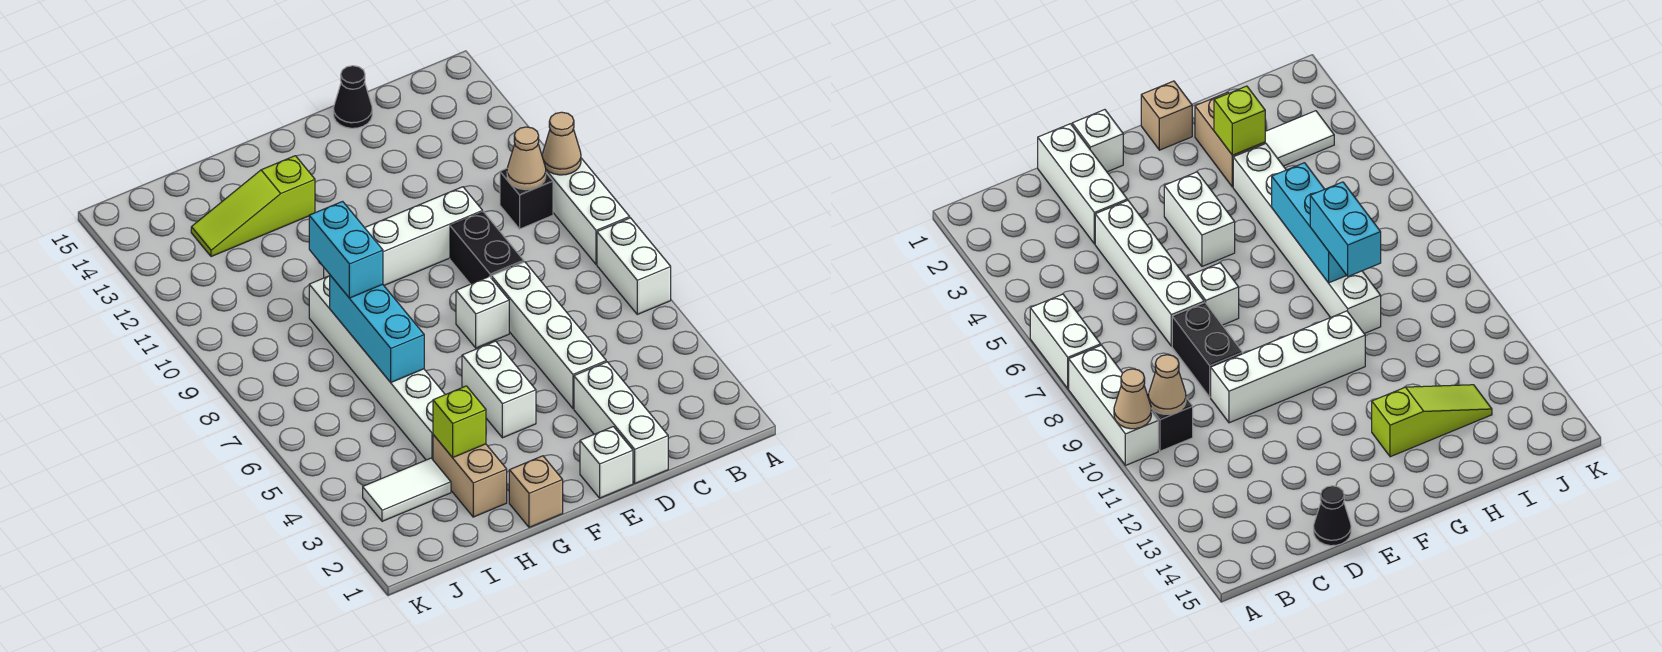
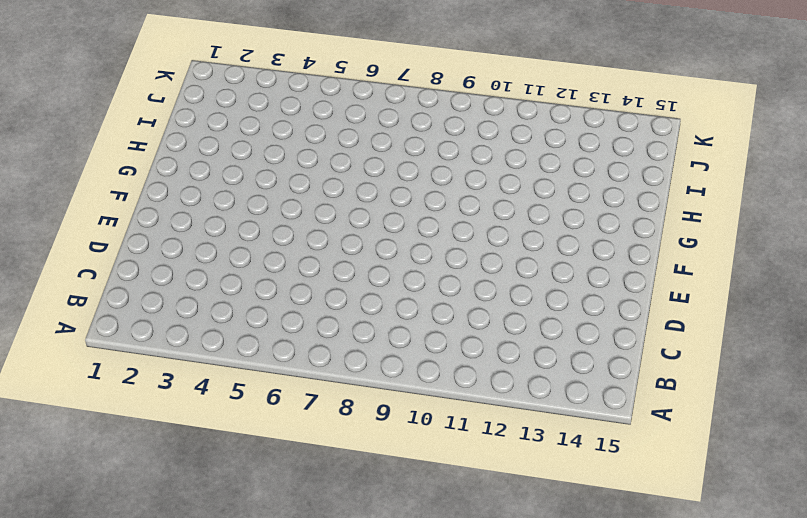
none -> white brick A6:A7 level 1
none -> white brick A8:A10 level 1
none -> black brick B10 level 1

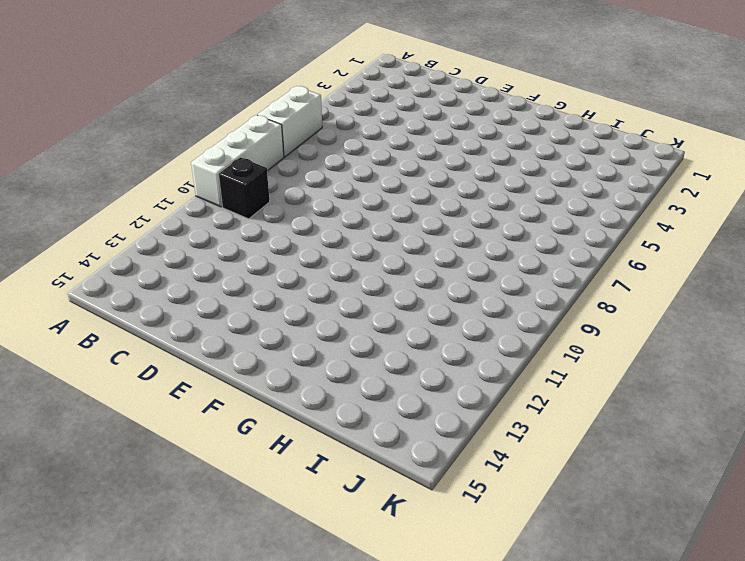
none -> white brick D1:D3 level 1
none -> white brick D4:D7 level 1
none -> black brick D8:D9 level 1

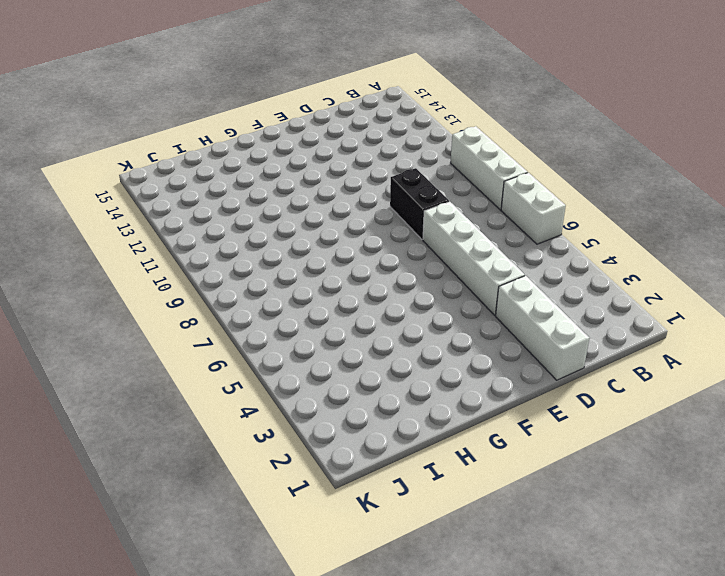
none -> black brick B10 level 1
none -> white brick D10:G10 level 1
none -> black cone D15 level 1

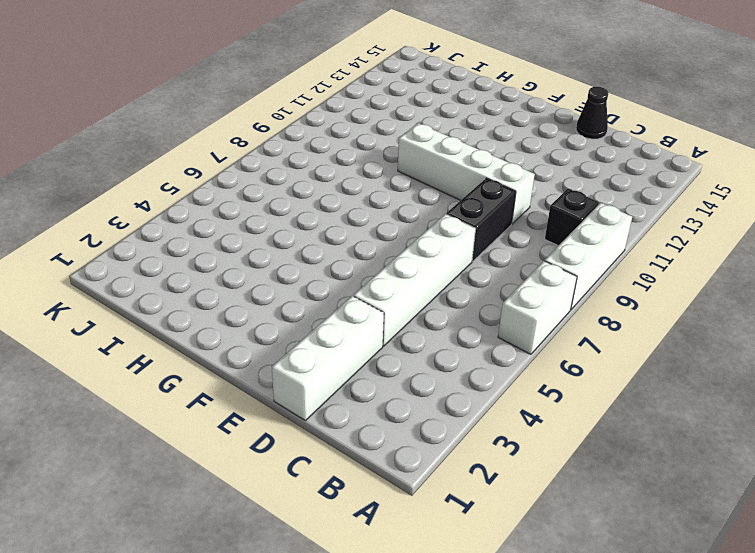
none -> white brick E1 level 1
none -> white brick E7 level 1
none -> white brick F4:F5 level 1

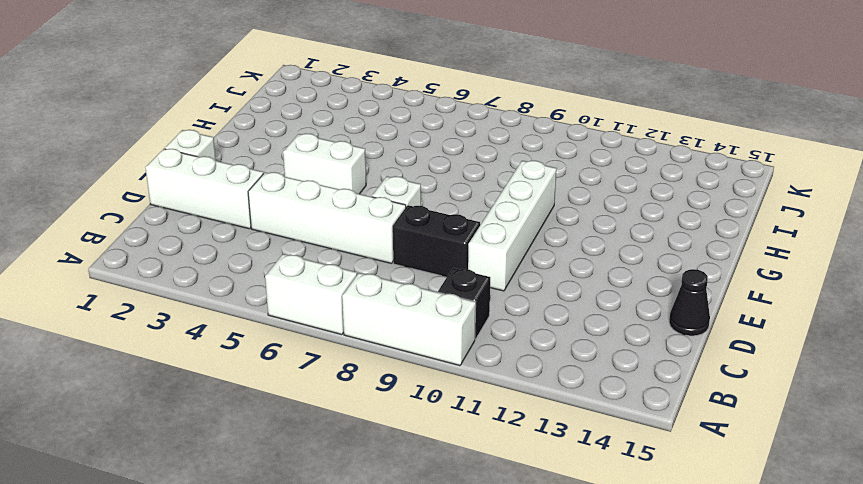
none -> tan brick G1 level 1
none -> lime slope G13:I13 level 1 top G
none -> tan brick H2:H3 level 1

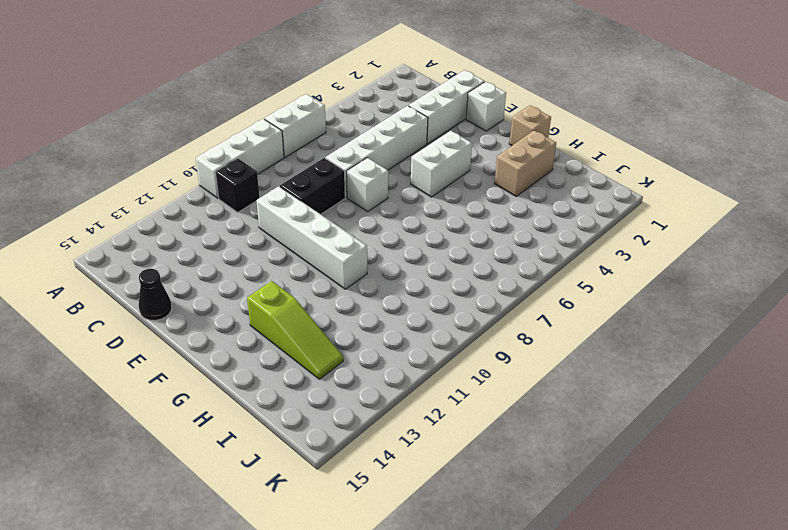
none -> white brick H4:H9 level 1
none -> white tile I3:J3 level 1
none -> tan cone A10 level 2

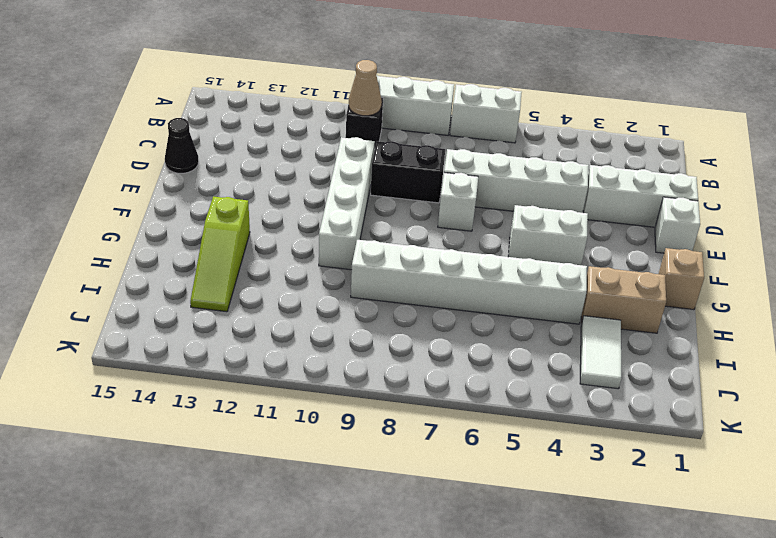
none -> tan cone A10 level 2
none -> lime brick H3 level 2
none -> cyan brick H6:H8 level 2

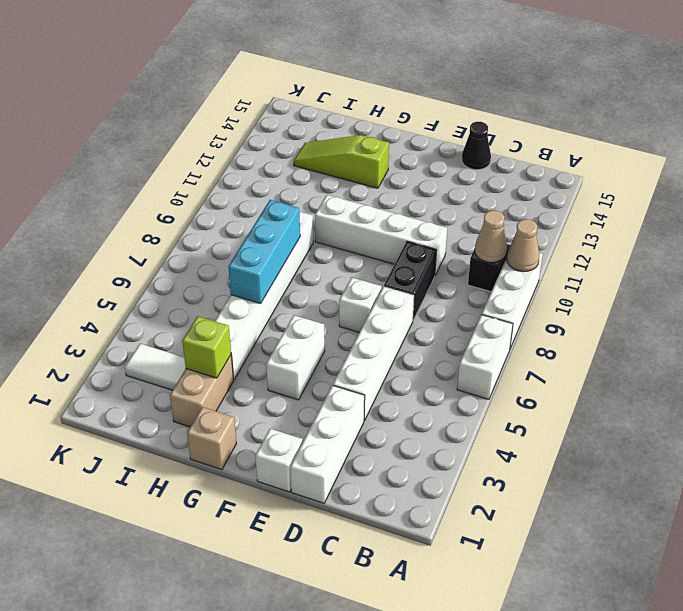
none -> cyan brick H8:H9 level 3

